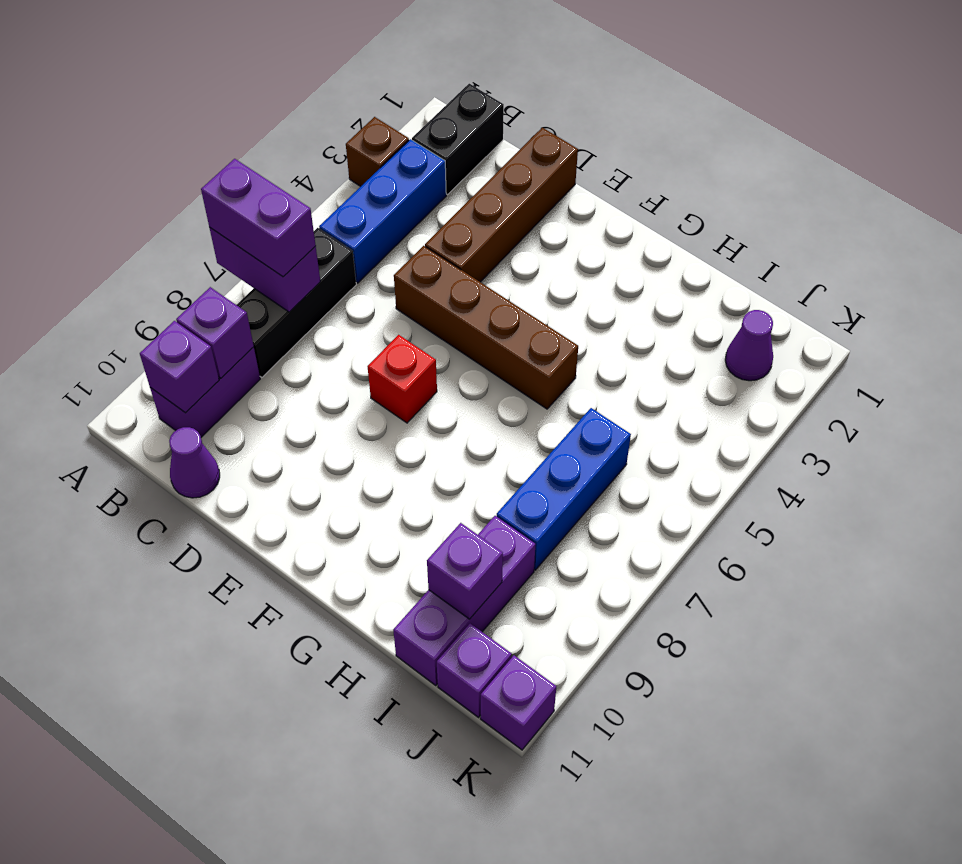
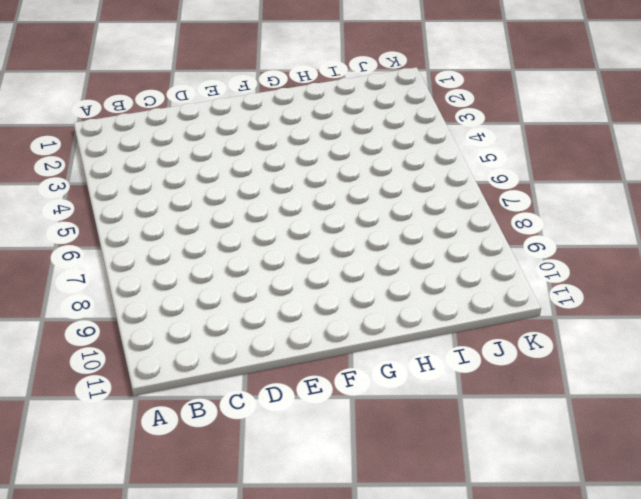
none -> brown brick A3 level 1
none -> black brick B1:B2 level 1
none -> blue brick B3:B5 level 1

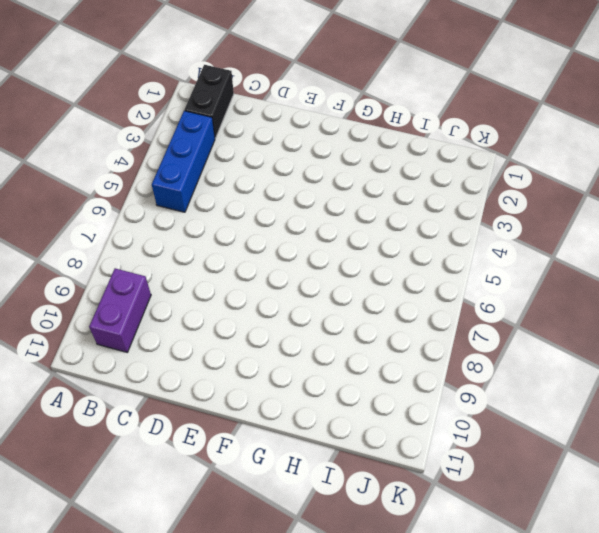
none -> brown brick A3 level 1
none -> black brick B6:B8 level 1
none -> purple cone C11 level 1

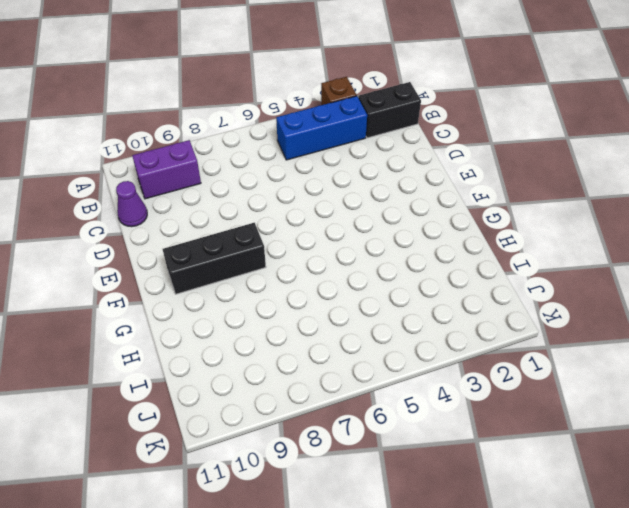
black brick F8:F10 level 1 -> black brick B6:B8 level 1
none -> brown brick D1:D4 level 1
none -> brown brick D5:G5 level 1
none -> red brick E7 level 1

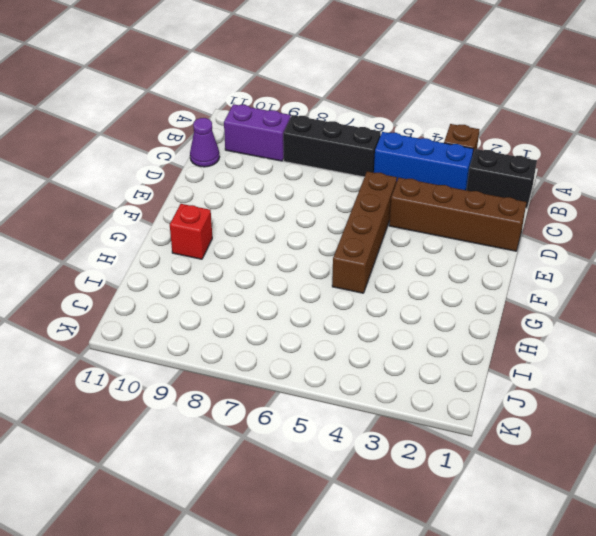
red brick G10 level 1 -> red brick E7 level 1
none -> blue brick I6:I8 level 1
none -> purple brick I9:I11 level 1
none -> purple cone J2 level 1

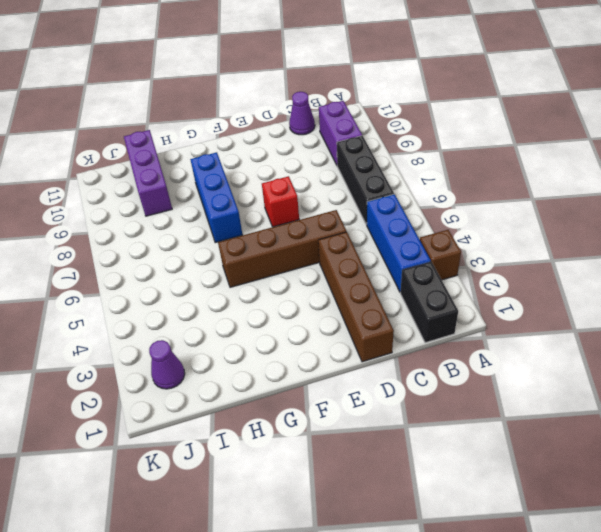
blue brick G7:G9 level 1 -> blue brick I6:I8 level 1
none -> purple brick J11 level 1
none -> purple brick K11 level 1
none -> purple brick A7:B7 level 2

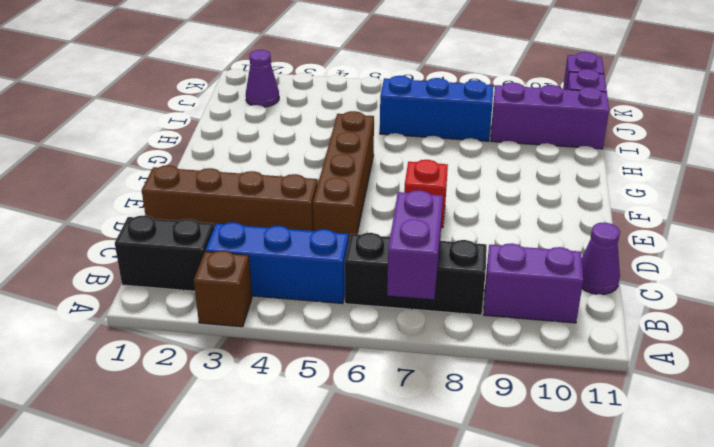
none -> purple brick B9 level 2
none -> purple brick B10 level 2
none -> purple brick I10 level 2

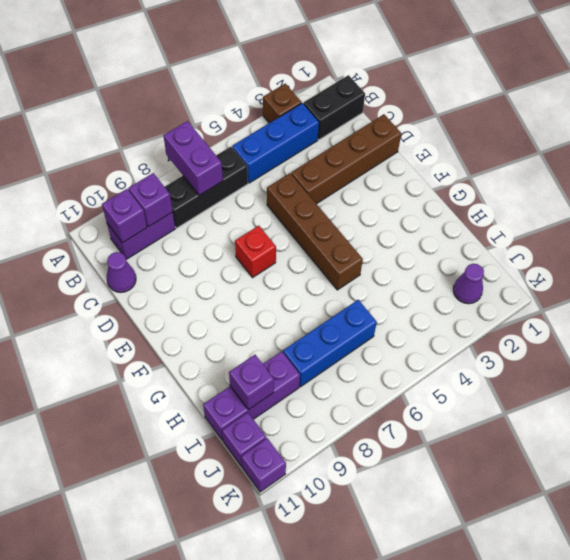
none -> purple brick A7:B7 level 3

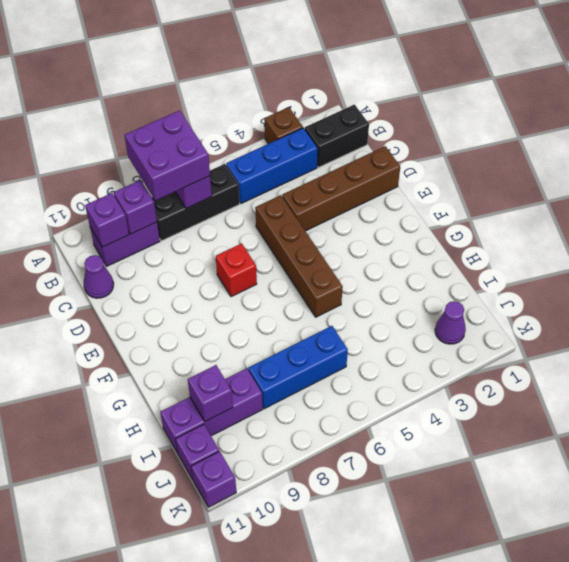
purple brick A7:B8 level 3 -> purple brick A7:B7 level 3

